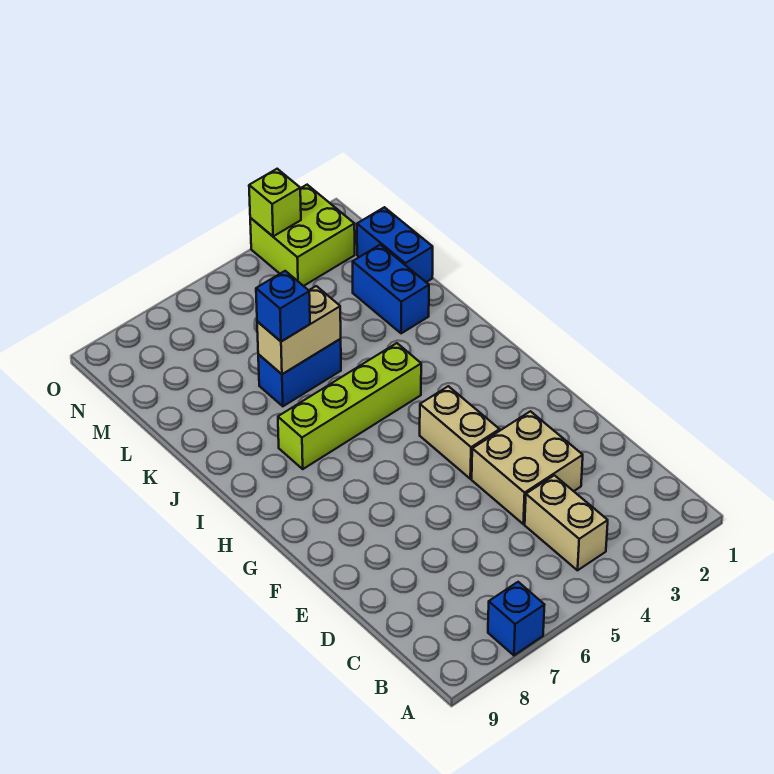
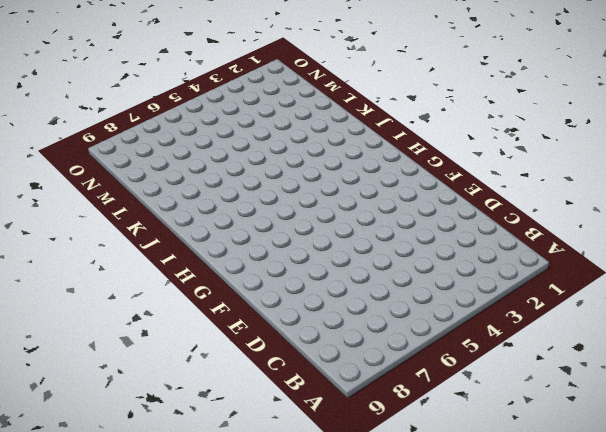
none -> blue brick A7 level 1
none -> tan brick B4:C4 level 1
none -> tan brick D3:E4 level 1

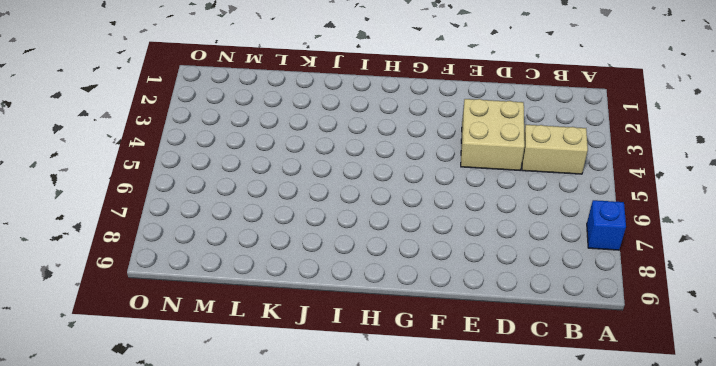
none -> tan brick F4:G4 level 1
none -> lime brick I4:I7 level 1
none -> blue brick K2:L2 level 1

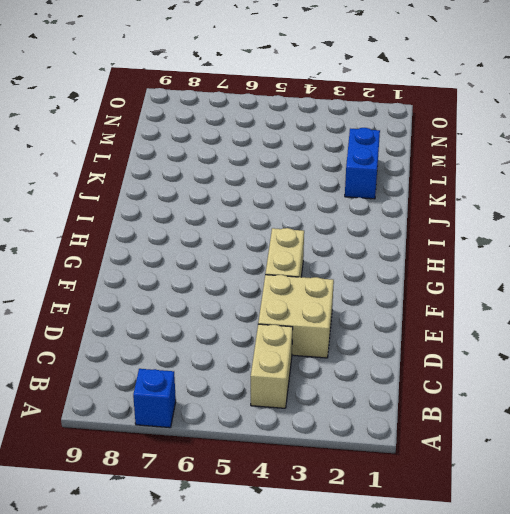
none -> lime brick I4:I7 level 1
none -> blue brick K5:K6 level 1
none -> blue brick L1:M1 level 1

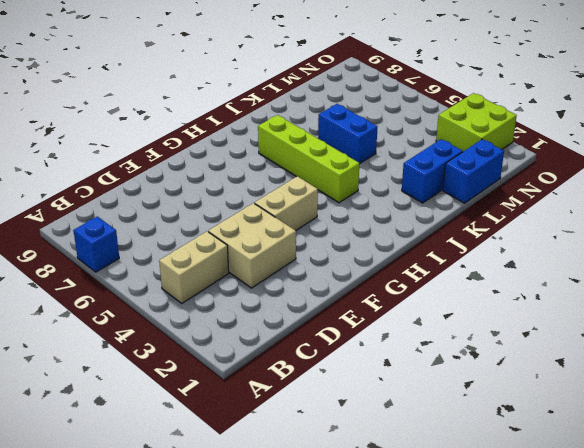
none -> tan brick K5:K6 level 2
none -> lime brick O3 level 2
none -> blue brick K6 level 3

